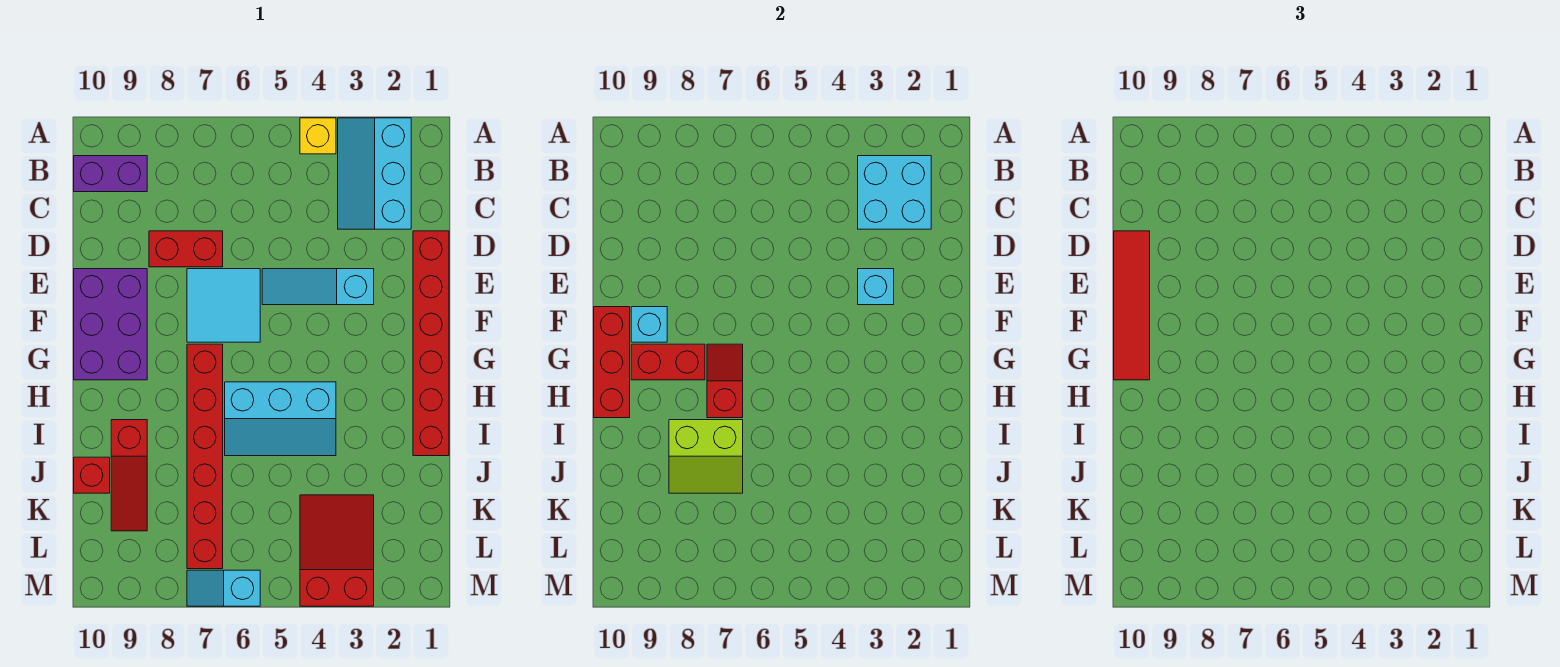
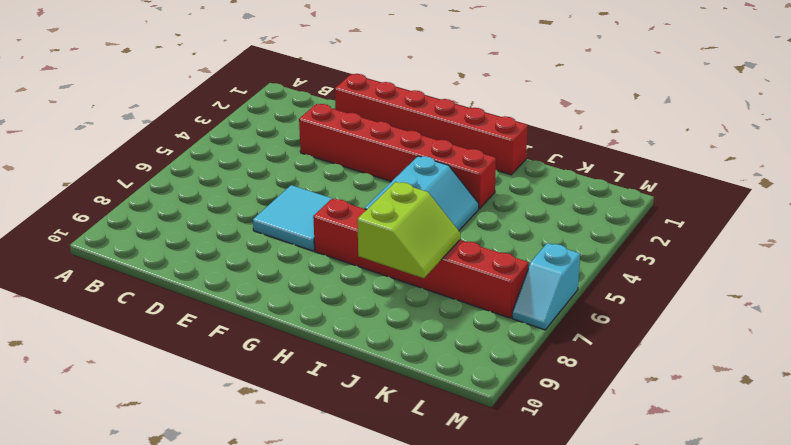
red brick D3:I3 level 1 -> cyan slope E3:E5 level 1 top 3
none -> cyan slope A2:C3 level 1 top 2
none -> yellow brick A4 level 1
none -> purple brick B9:B10 level 1

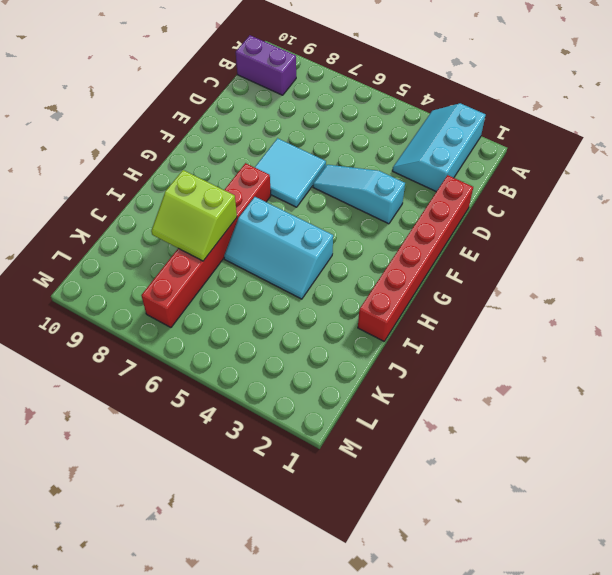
none -> yellow brick A4 level 1
none -> red brick D7:D8 level 1
none -> purple brick E9:G10 level 1

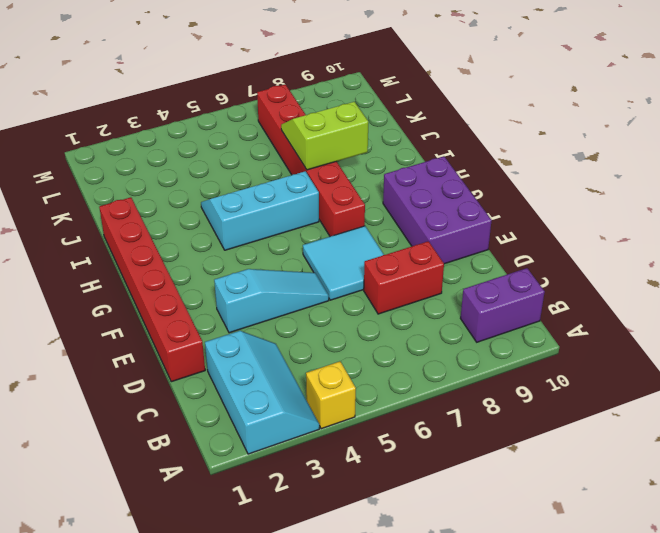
none -> red slope I9:K9 level 1 top I
none -> red brick J10 level 1
none -> red slope K3:M4 level 1 top M

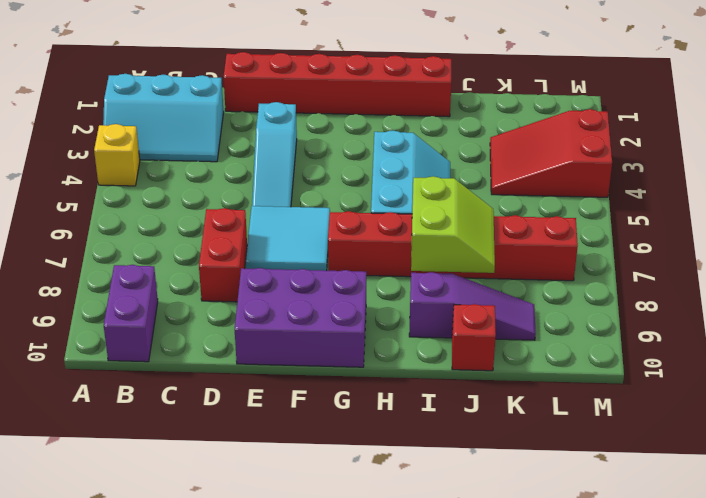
purple slope I9:K9 level 1 top I -> red slope I9:K9 level 1 top I
none -> cyan slope M6:M7 level 1 top 6
none -> cyan brick B2:C3 level 2
none -> cyan brick E3 level 2

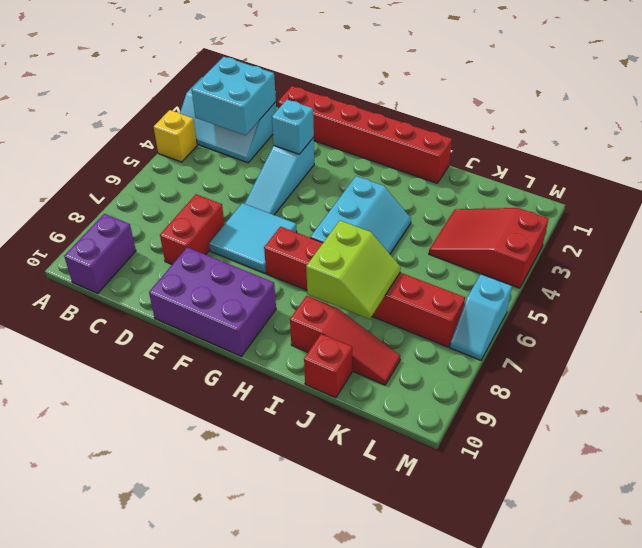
none -> cyan brick F9 level 2
none -> red brick F10:H10 level 2
none -> red slope G7:H7 level 2 top H

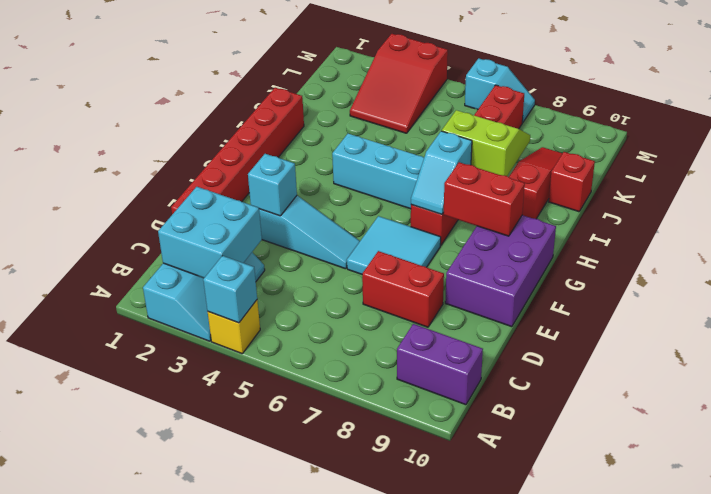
cyan brick A4 level 2 -> cyan brick F9 level 2
cyan slope G7:H7 level 2 top H -> red slope G7:H7 level 2 top H
none -> red brick F10:H10 level 2
none -> red tile D10:G10 level 3

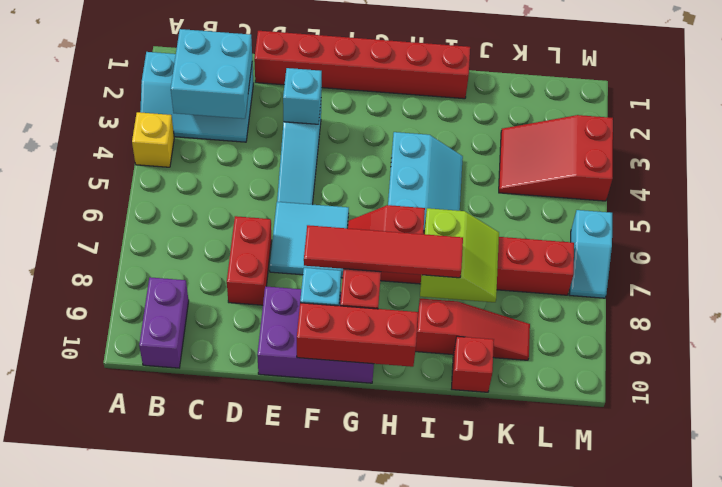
red tile F8:I8 level 3 -> red tile D10:G10 level 3

